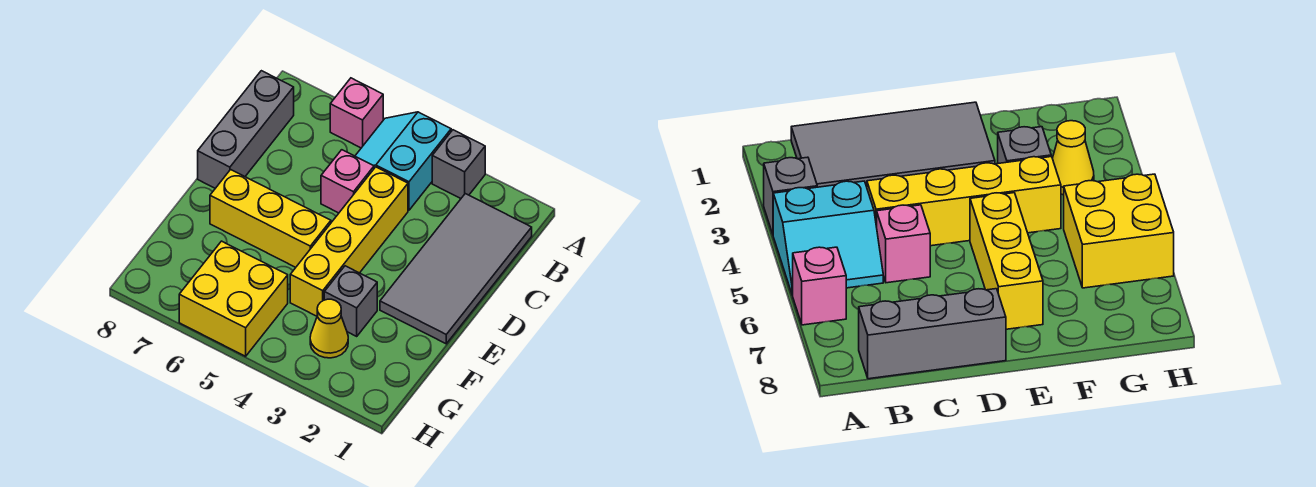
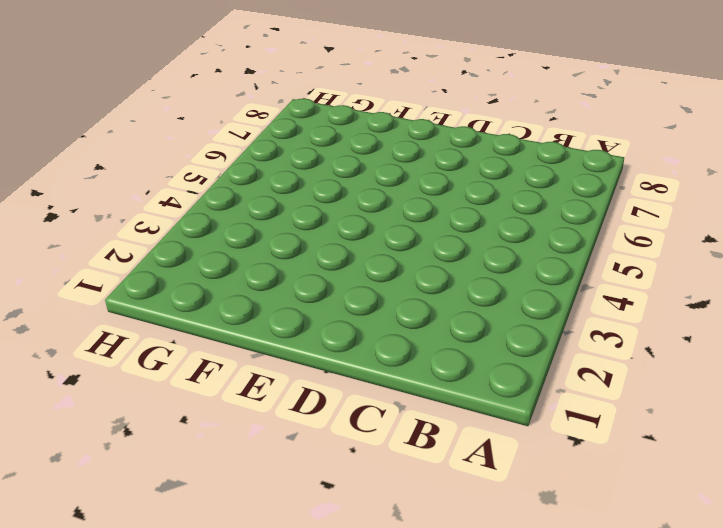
none -> grey brick A3 level 1
none -> cyan slope A4:B5 level 1 top 4

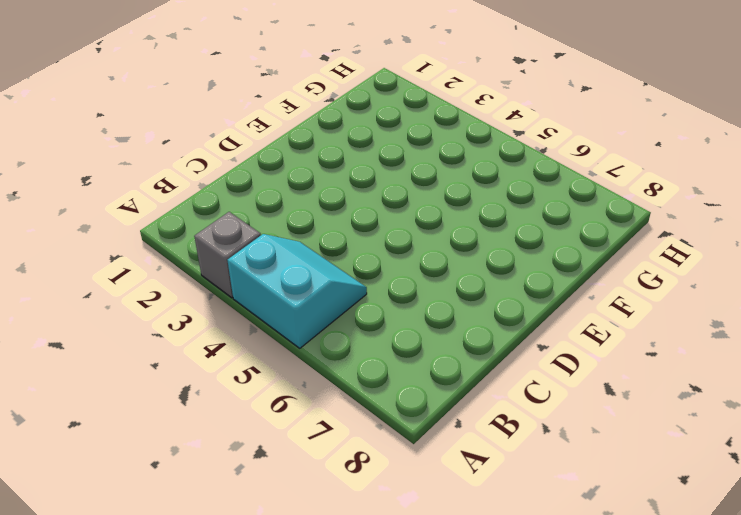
cyan slope A4:B5 level 1 top A -> cyan slope A4:B5 level 1 top 4
none -> pink brick A6 level 1
none -> grey tile B1:E2 level 1

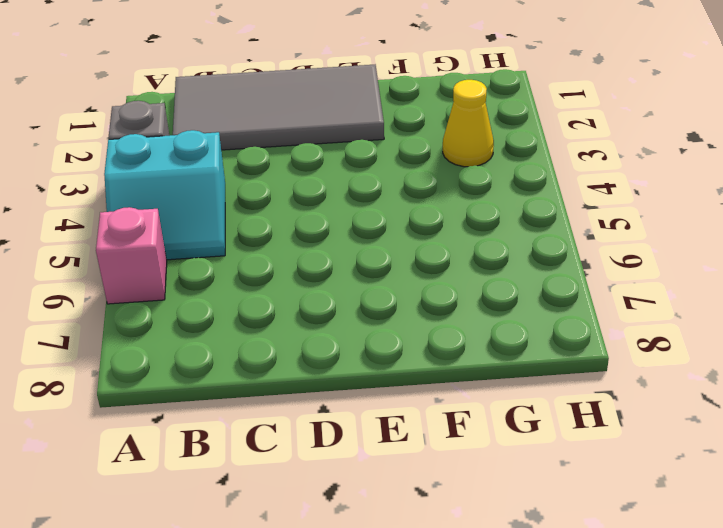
none -> grey brick B8:D8 level 1
none -> yellow brick C4:F4 level 1

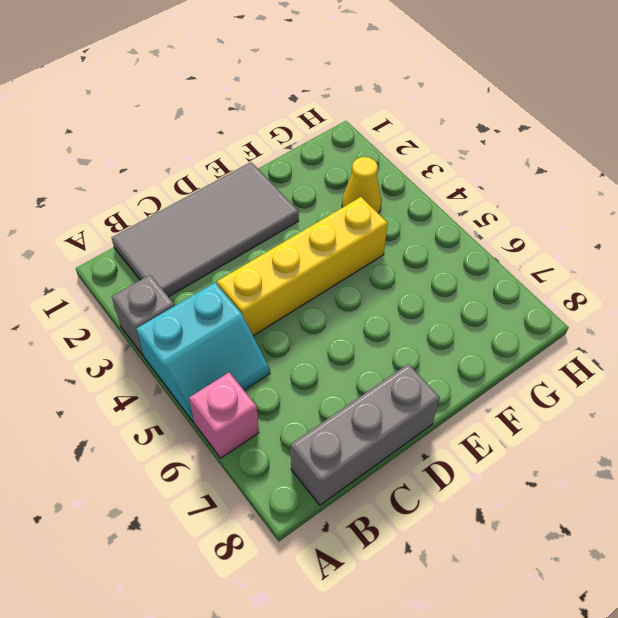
none -> pink brick C5 level 1
none -> yellow brick E5:E7 level 1

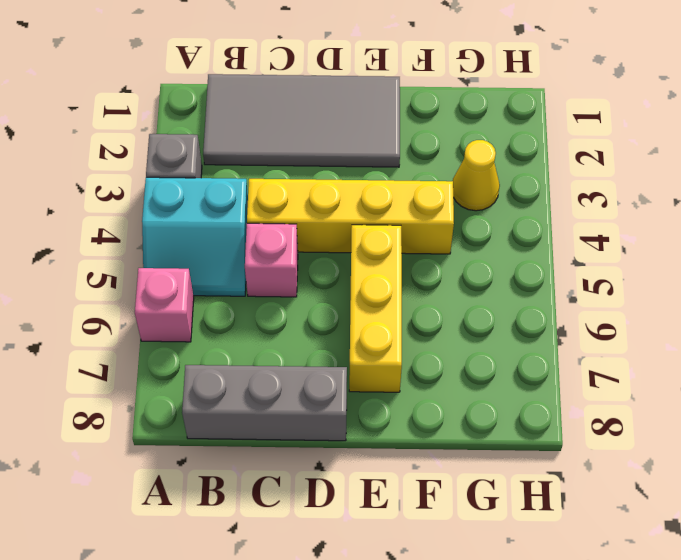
none -> grey brick F3 level 1
none -> yellow brick G5:H6 level 1

